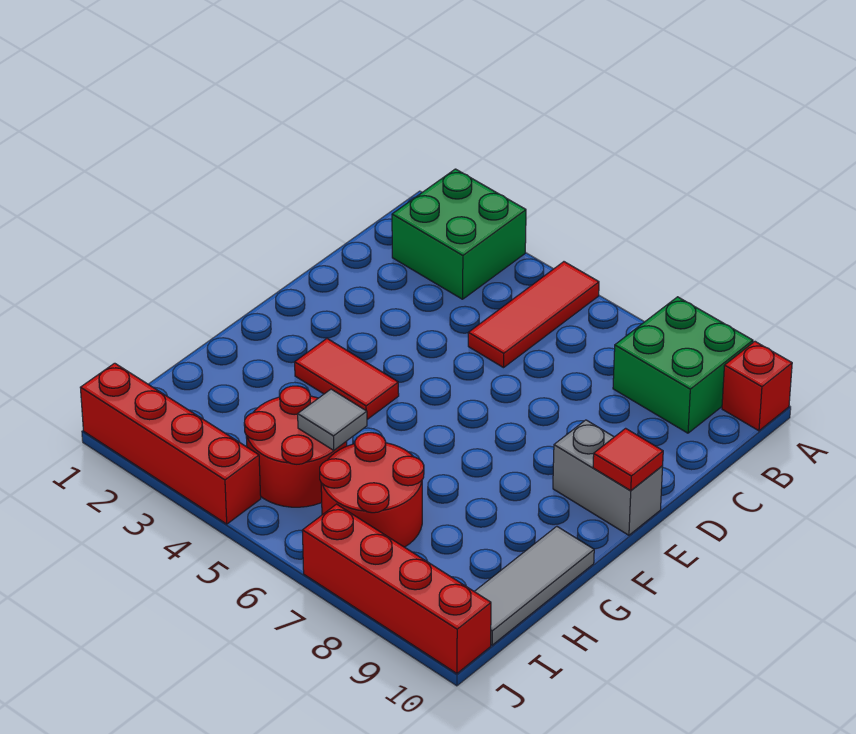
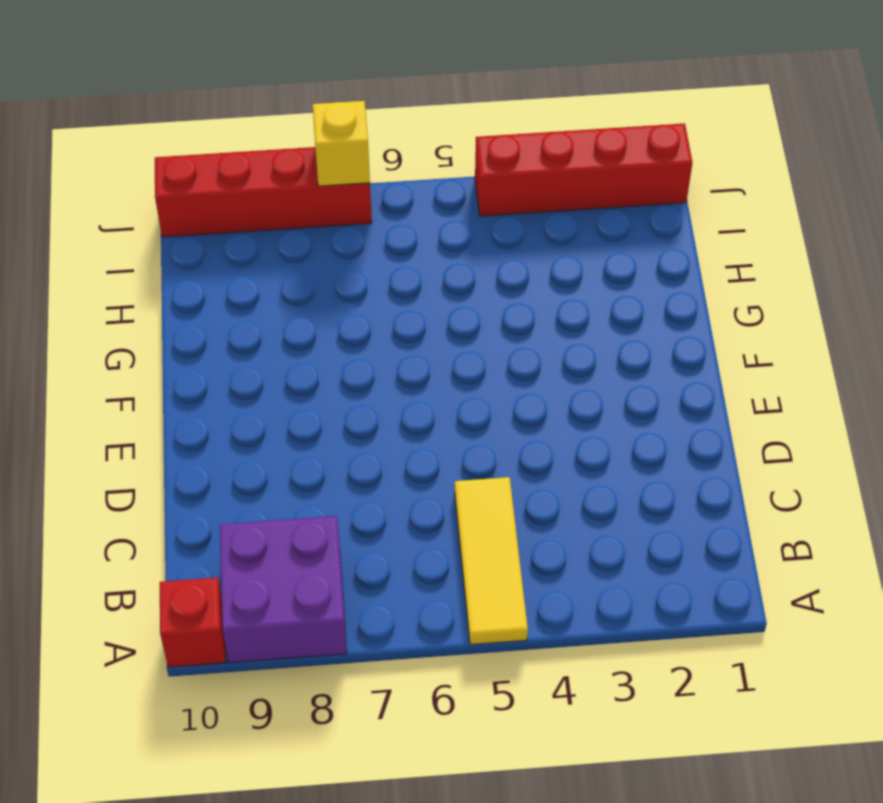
yellow tile A5:C5 level 1 -> red tile A5:C5 level 1
purple brick A8:B9 level 1 -> green brick A8:B9 level 1
yellow brick J7 level 2 -> none
none -> green brick A2:B3 level 1
none -> grey brick E9:E10 level 1
none -> red tile F3:F4 level 1

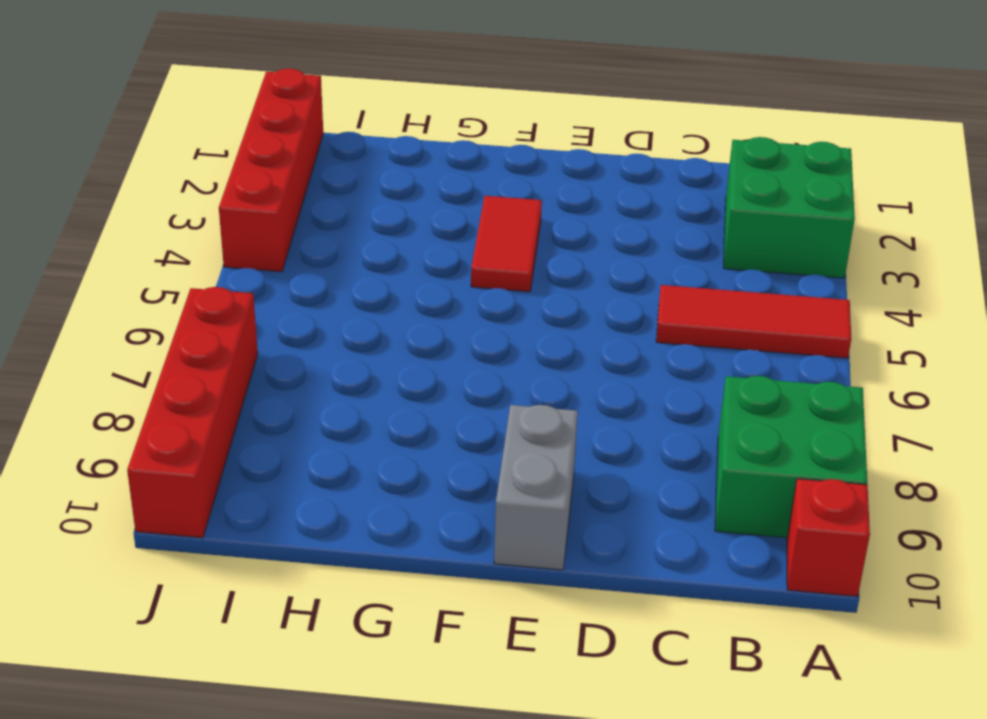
none -> grey tile G10:I10 level 1
none -> red round brick H4:I5 level 1
none -> red round brick H6:I7 level 1

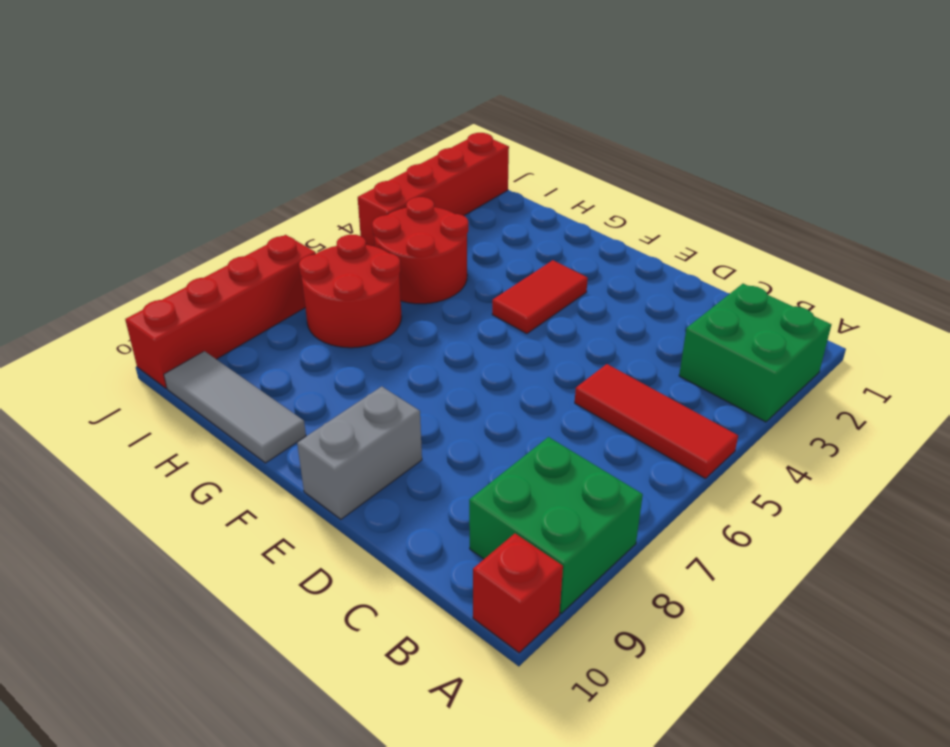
none -> red tile E10 level 2
none -> grey tile H5 level 2

